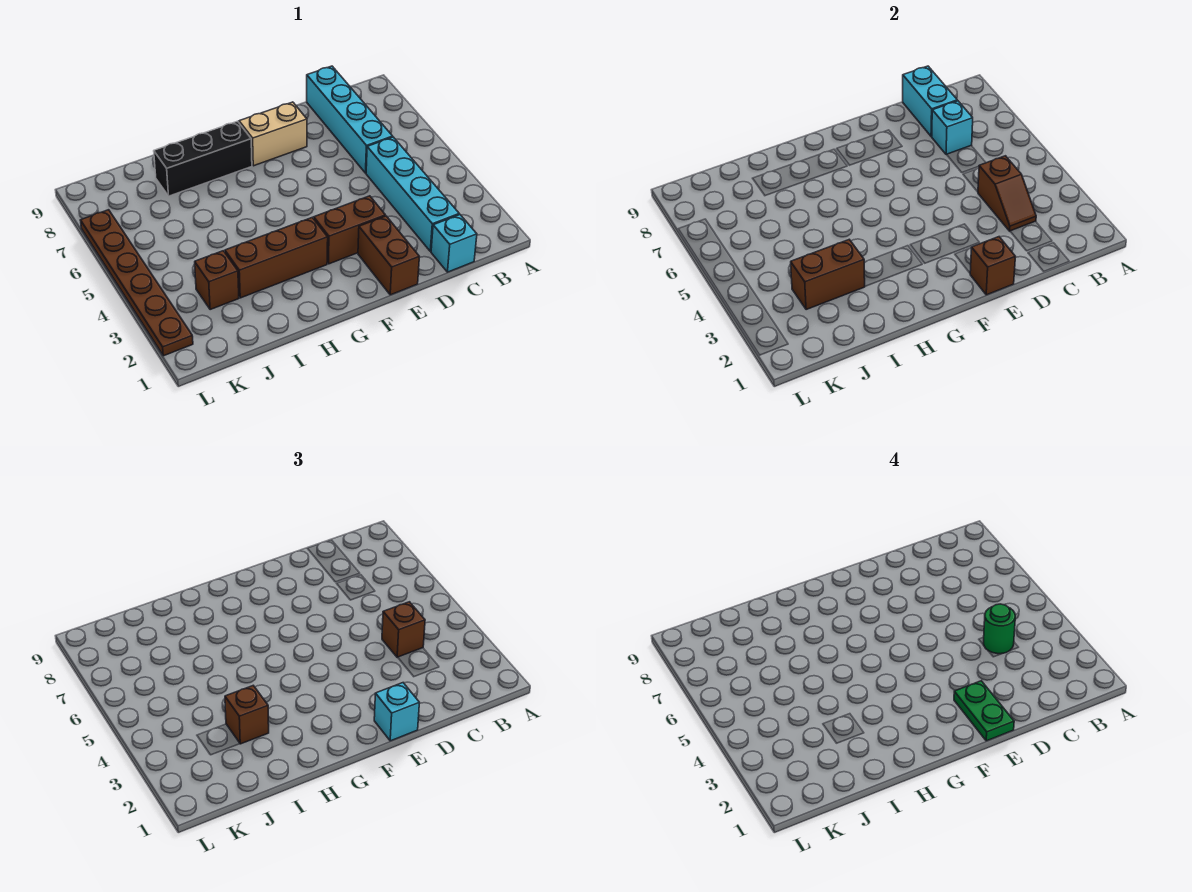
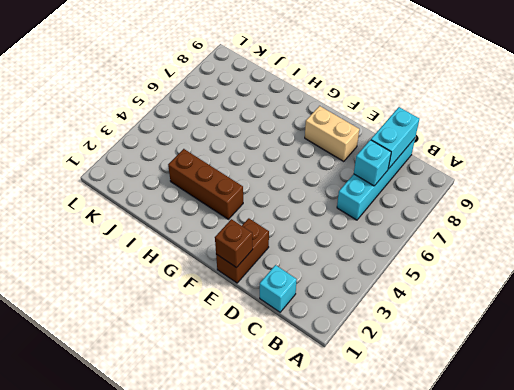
none -> cyan brick C2:C5 level 1
none -> brown brick E3:F3 level 1
none -> black brick G8:I8 level 1

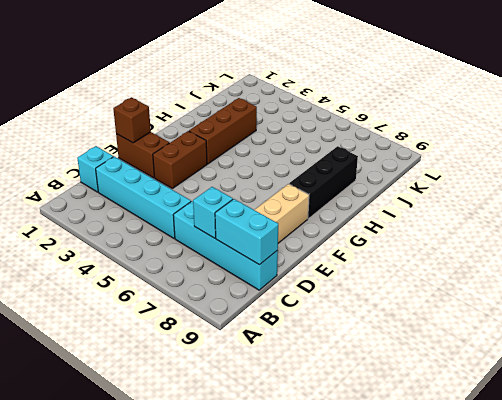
none -> brown brick J3 level 1
none -> brown plate L2:L7 level 1
none -> brown slope C3:C4 level 2 top 4

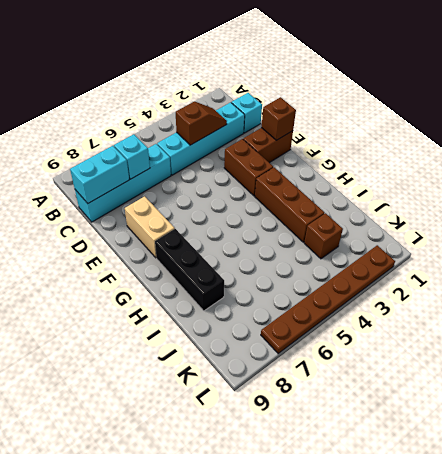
none -> brown brick I3:J3 level 2
none -> brown brick C4 level 3
none -> cyan brick E1 level 3

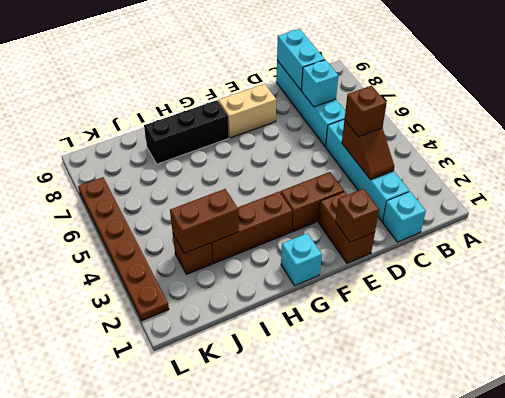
cyan brick G1 level 1 -> cyan brick E1 level 3
none -> brown brick I3 level 3
none -> green round brick C4 level 4
none -> green plate E1:E2 level 4

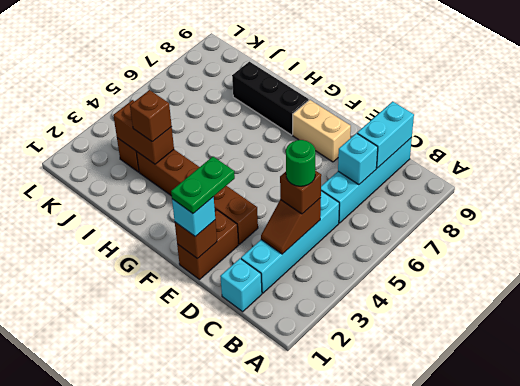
none -> brown plate L2:L7 level 1

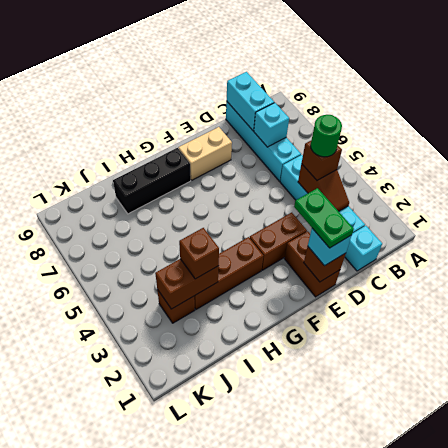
none -> brown plate L2:L7 level 1

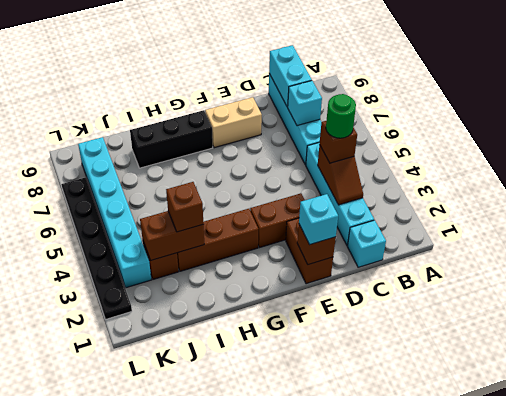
cyan brick K3:K8 level 1 -> none
black plate L2:L7 level 1 -> brown plate L2:L7 level 1
none -> green plate E1:E2 level 4

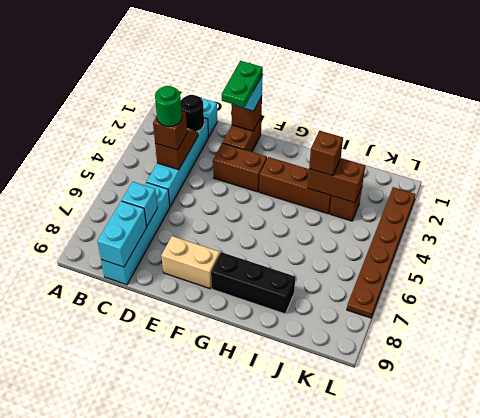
black round brick C2 level 2 -> none

